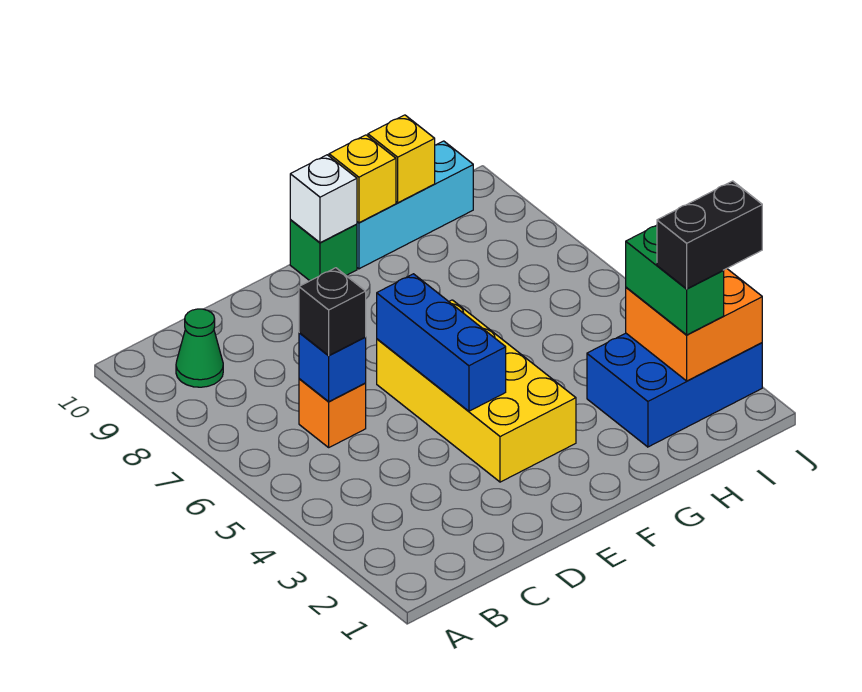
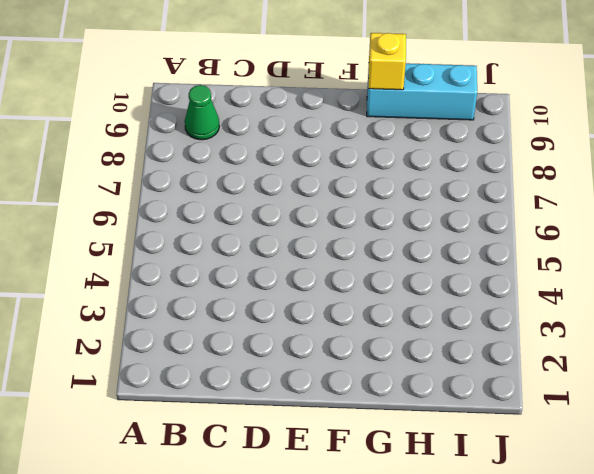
none -> orange brick C6 level 1
none -> yellow brick E3:F6 level 1
none -> green brick F10 level 1

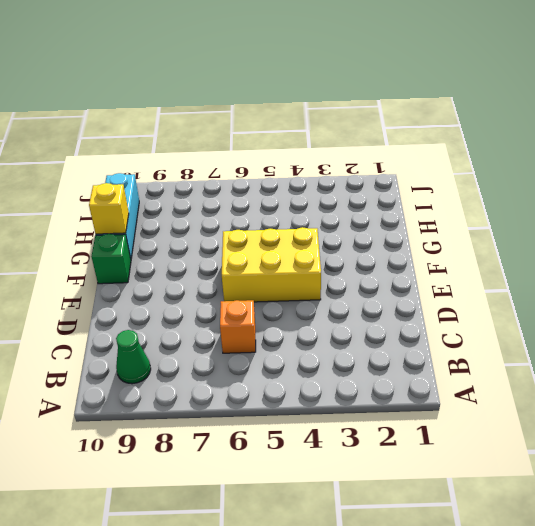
yellow brick E4:F6 level 1 -> yellow brick E3:F6 level 1
none -> blue brick H2:J3 level 1
none -> blue brick C6 level 2
none -> blue brick E4:E6 level 2

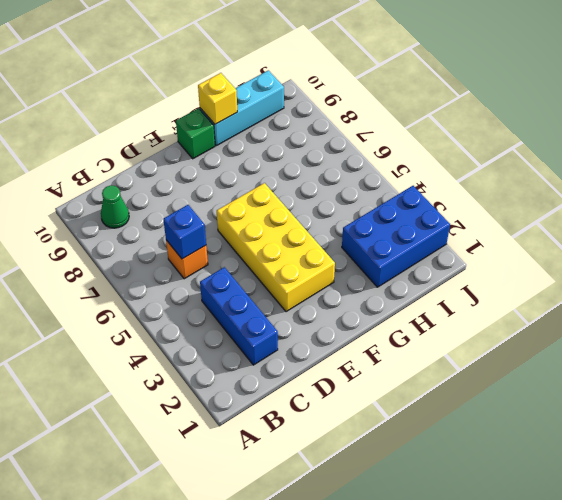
blue brick C2:C4 level 1 -> blue brick E4:E6 level 2
none -> white brick F10 level 2
none -> yellow brick H10 level 2
none -> orange brick I2:J3 level 2

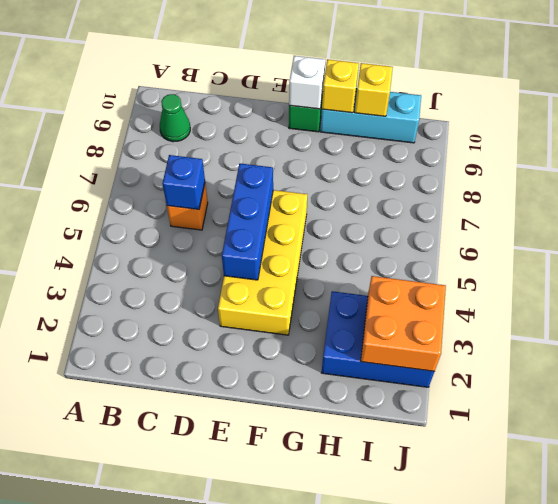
none -> black brick C6 level 3
none -> green brick I2:I3 level 3
none -> black brick I2:J2 level 4

